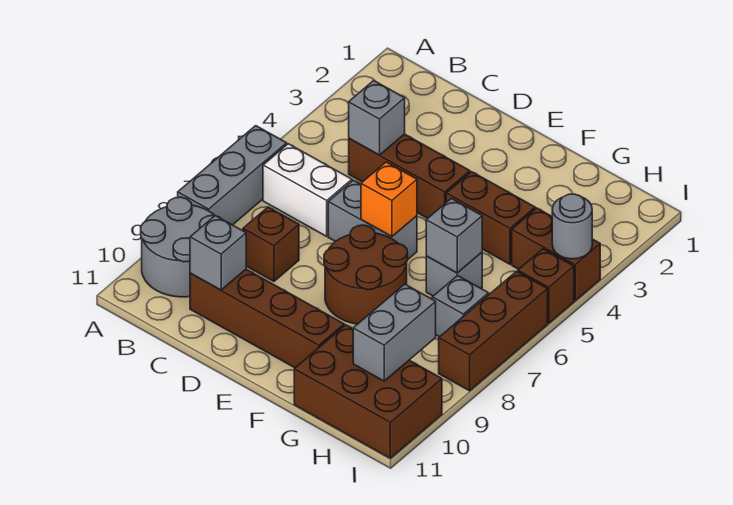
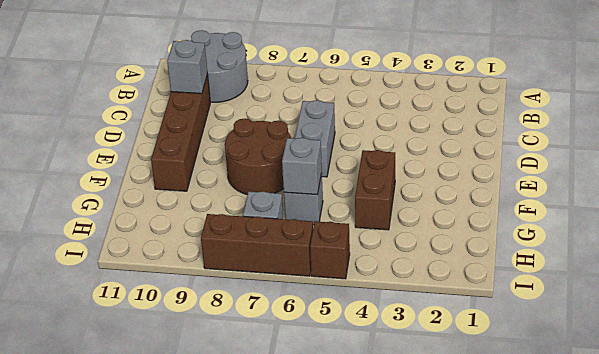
none -> grey brick A6:A8 level 1
none -> white brick B6:C6 level 1
none -> brown brick C4:E4 level 1

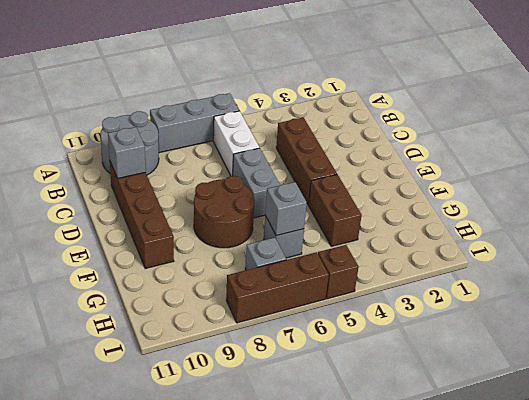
none -> brown brick C8 level 1
none -> brown brick G10:I11 level 1
none -> brown brick H4:I4 level 1

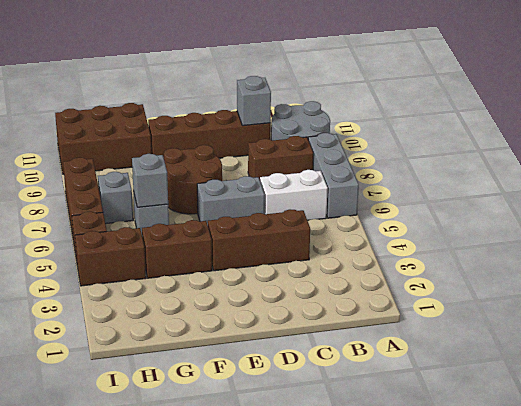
brown brick B8:C8 level 1 -> brown brick C8 level 1
none -> grey brick C4 level 2
none -> orange brick E6 level 2
none -> grey brick H9:H10 level 2

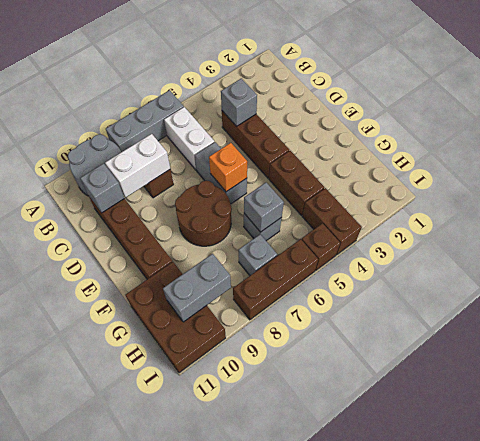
white brick C8:C9 level 2 -> none
none -> grey round brick I4 level 2

